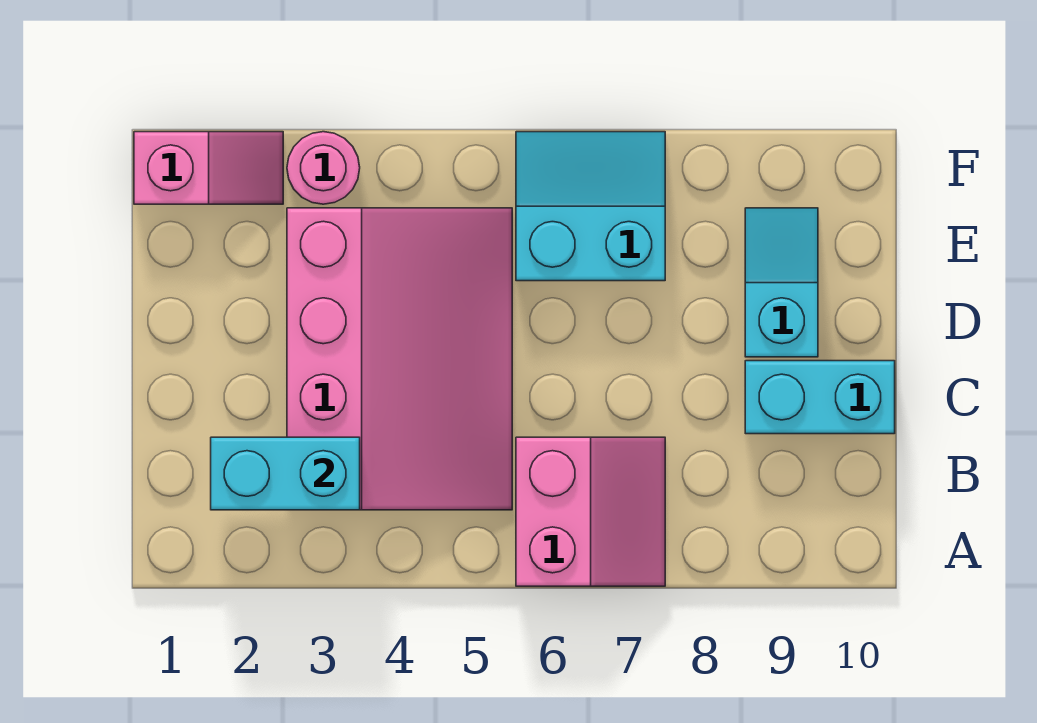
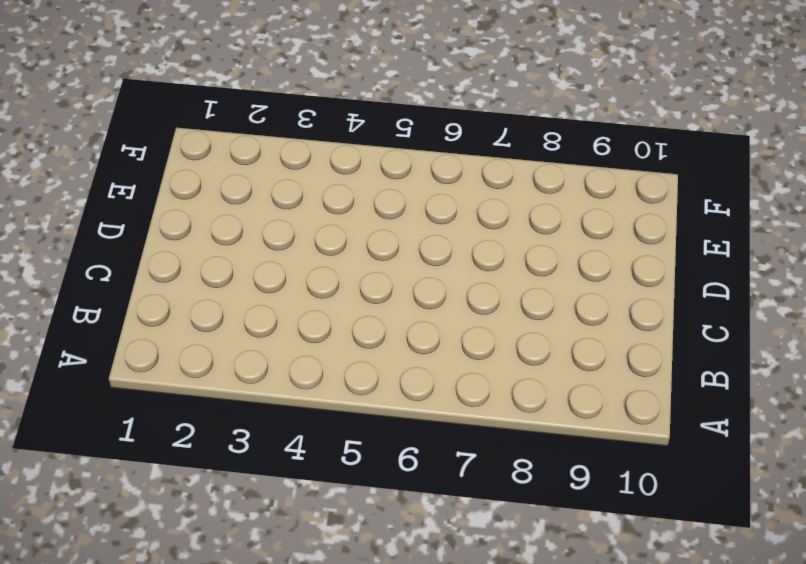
none -> pink slope A6:B7 level 1 top 6
none -> pink slope B3:E5 level 1 top 3

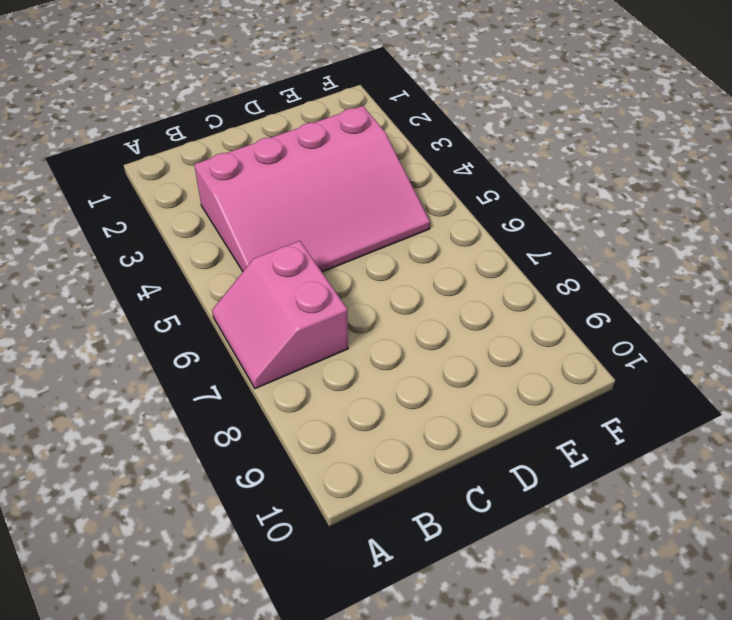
pink slope A6:B7 level 1 top B -> pink slope A6:B7 level 1 top 6
none -> cyan brick C9:C10 level 1
none -> cyan slope D9:E9 level 1 top D

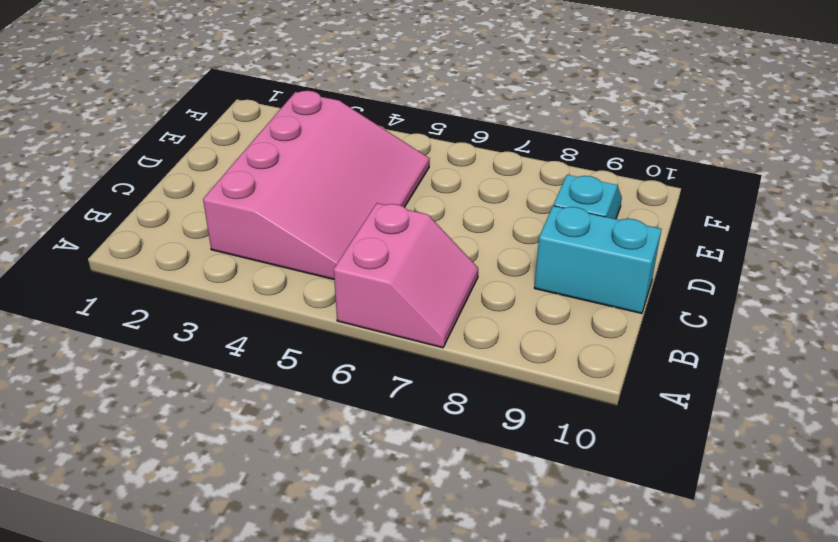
none -> cyan slope E6:F7 level 1 top E
none -> pink slope F1:F2 level 1 top 1

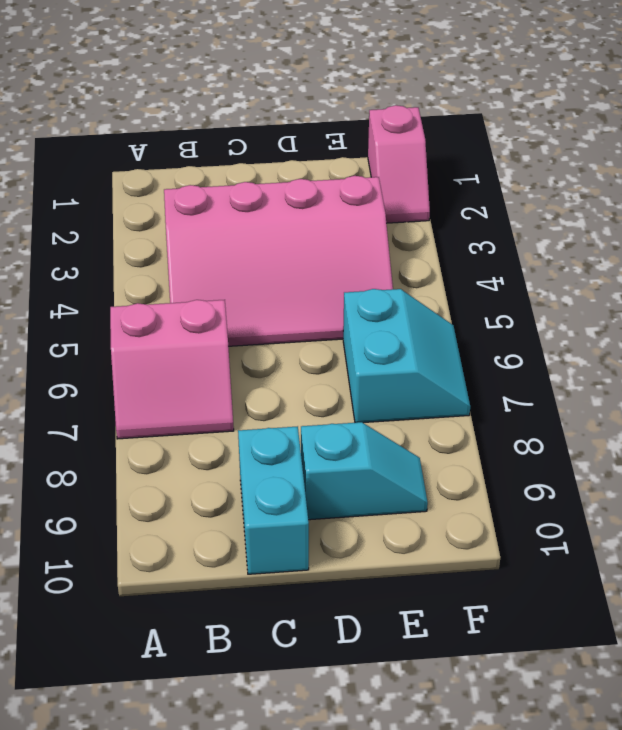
none -> pink round brick F3 level 1
none -> cyan brick B2:B3 level 2

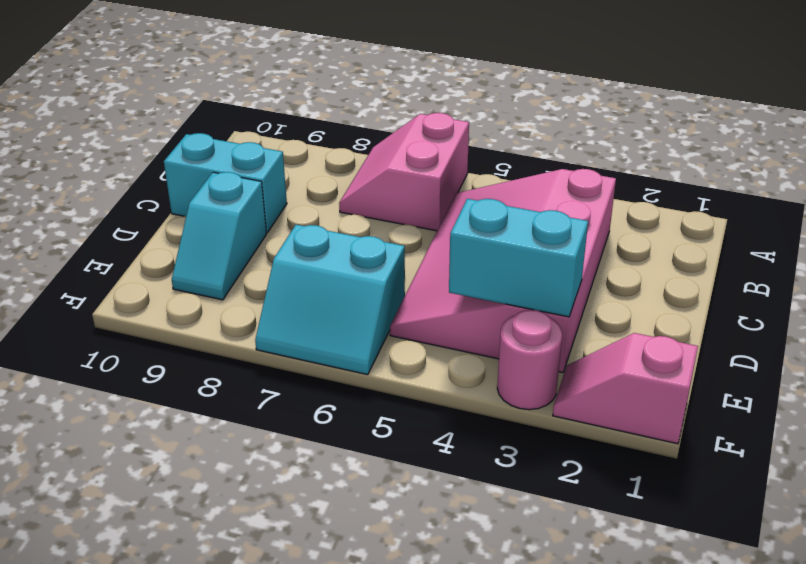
cyan brick E3:E4 level 2 -> cyan brick B2:B3 level 2

